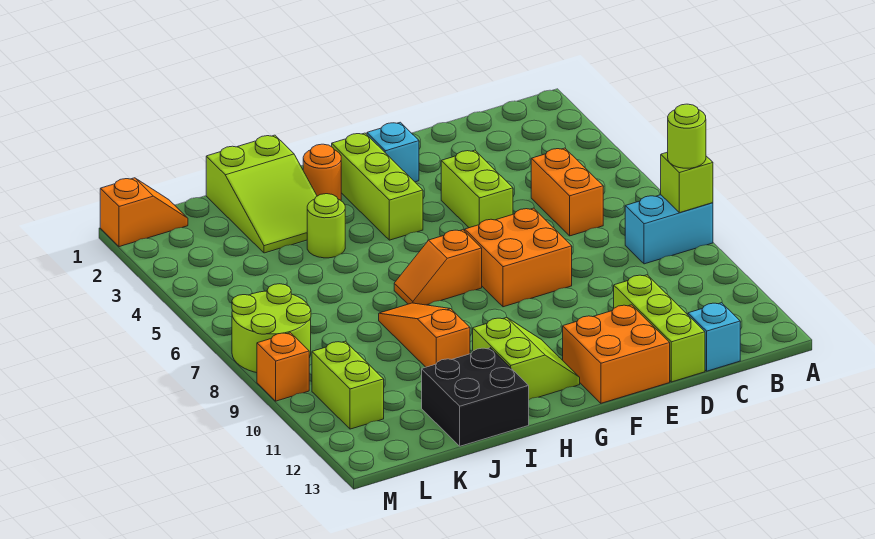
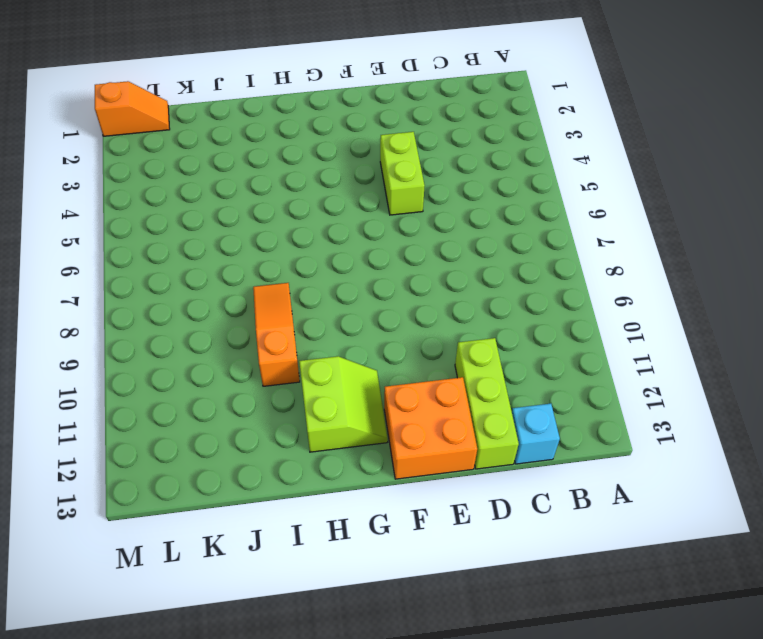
none -> cyan brick A8:B8 level 1
none -> orange brick C5:C6 level 1
none -> orange brick E7:F8 level 1

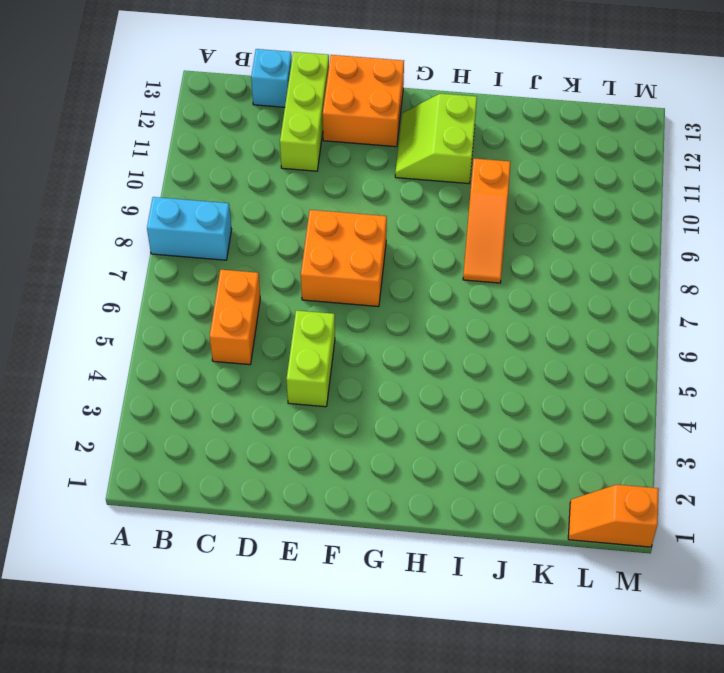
none -> cyan brick F2 level 1
none -> lime brick G2:G4 level 1
none -> orange slope G7:H7 level 1 top G

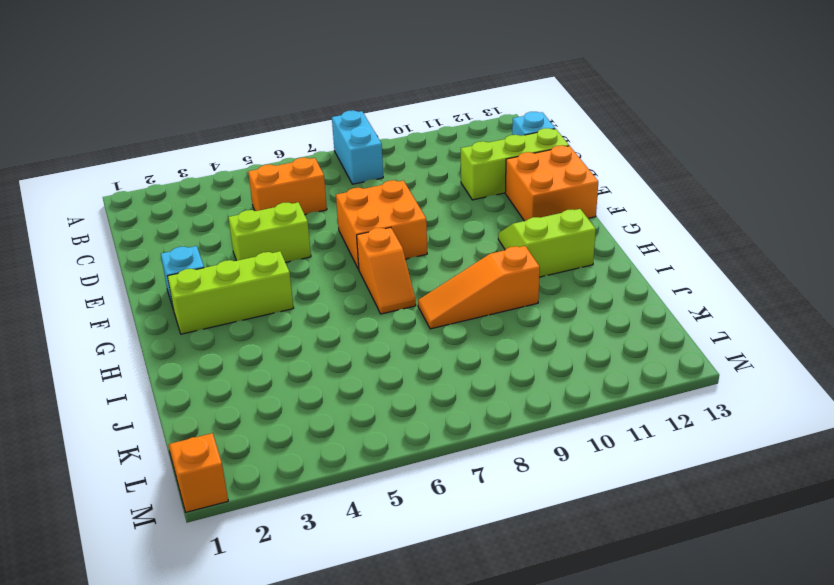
none -> orange round brick H2 level 1
none -> lime slope I1:J3 level 1 top 1
none -> lime round brick I4 level 1

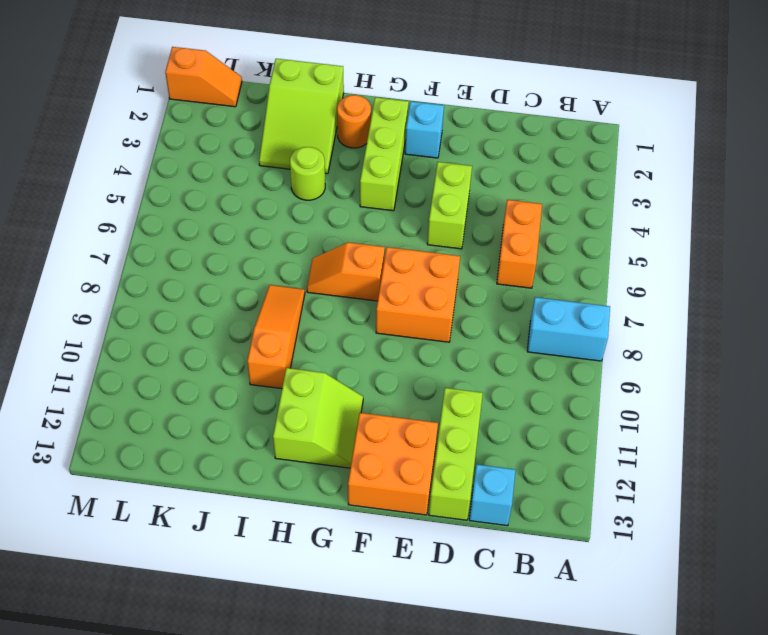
none -> black brick I12:J13 level 1
none -> lime round brick L7:M8 level 1
none -> lime brick L10:L11 level 1

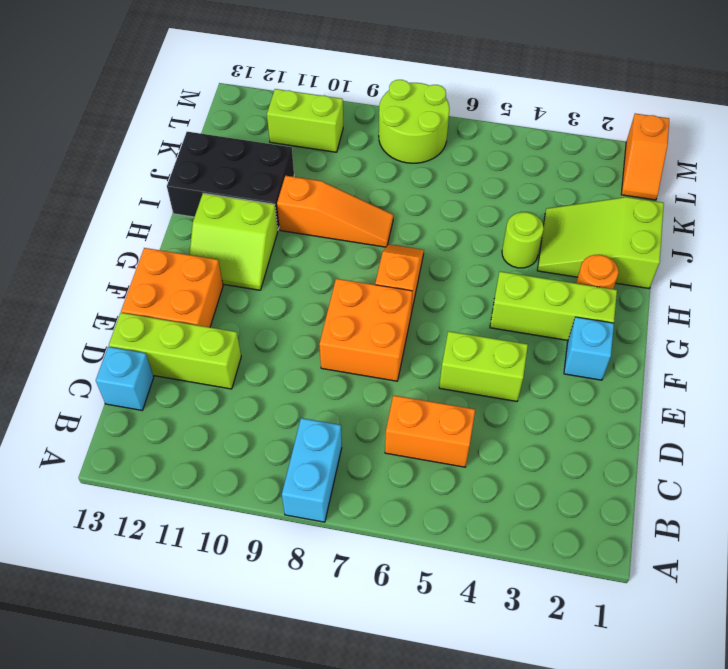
black brick I11:J13 level 1 -> black brick I12:J13 level 1
none -> orange brick M9 level 1
none -> lime brick A8 level 2
none -> lime round brick A8 level 3

